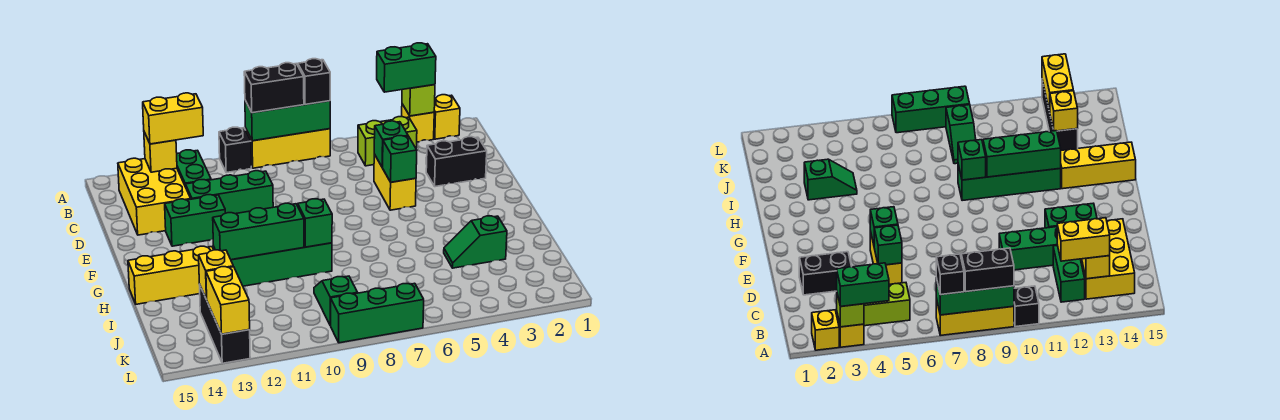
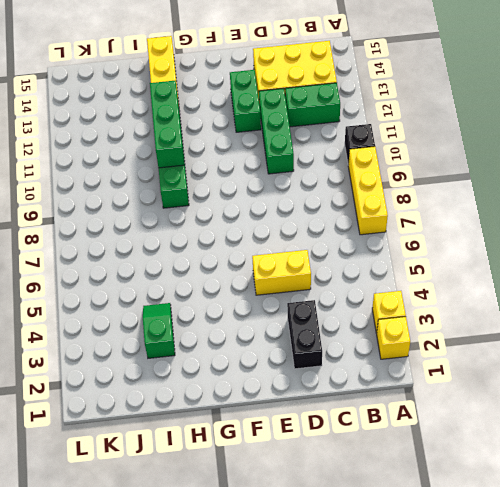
none -> lime brick B4:B5 level 1
none -> green slope J9:K9 level 1 top K
none -> black brick J13:L13 level 1
none -> green brick L7:L9 level 1

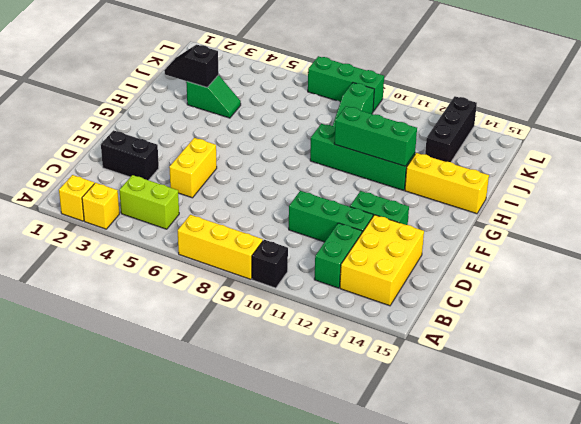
black slope I2:I3 level 2 top 3 -> none
none -> lime brick A3 level 2
none -> green brick A7:A9 level 2
none -> yellow brick B13 level 2
none -> green brick D5 level 2

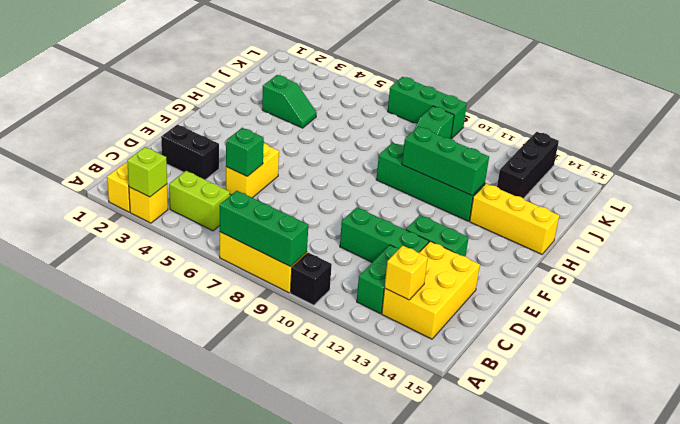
none -> green brick E5 level 2
none -> green brick H9 level 2
none -> yellow brick J13 level 2
none -> yellow brick K13:L13 level 2

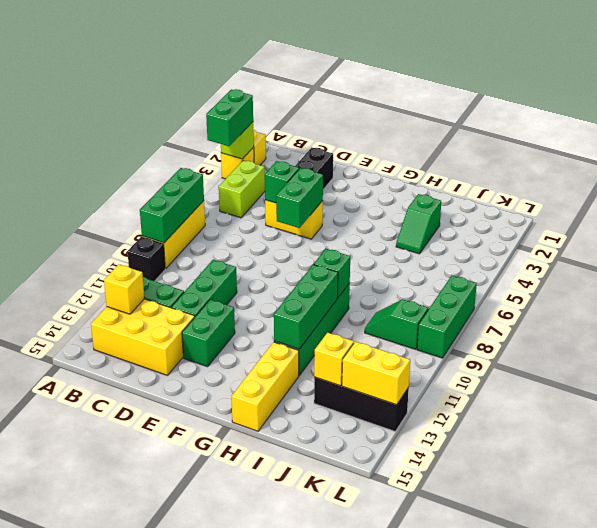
green brick E5:E6 level 2 -> green brick E5 level 2
none -> black brick A7 level 3
none -> black brick A8:A9 level 3
none -> yellow brick B12:B13 level 3

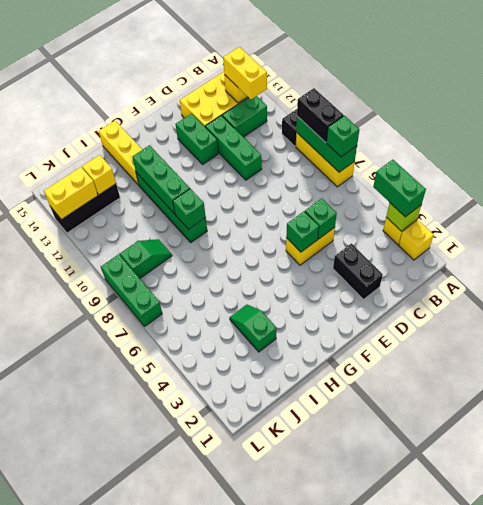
green brick A7 level 3 -> black brick A7 level 3
none -> lime brick B4:B5 level 1

